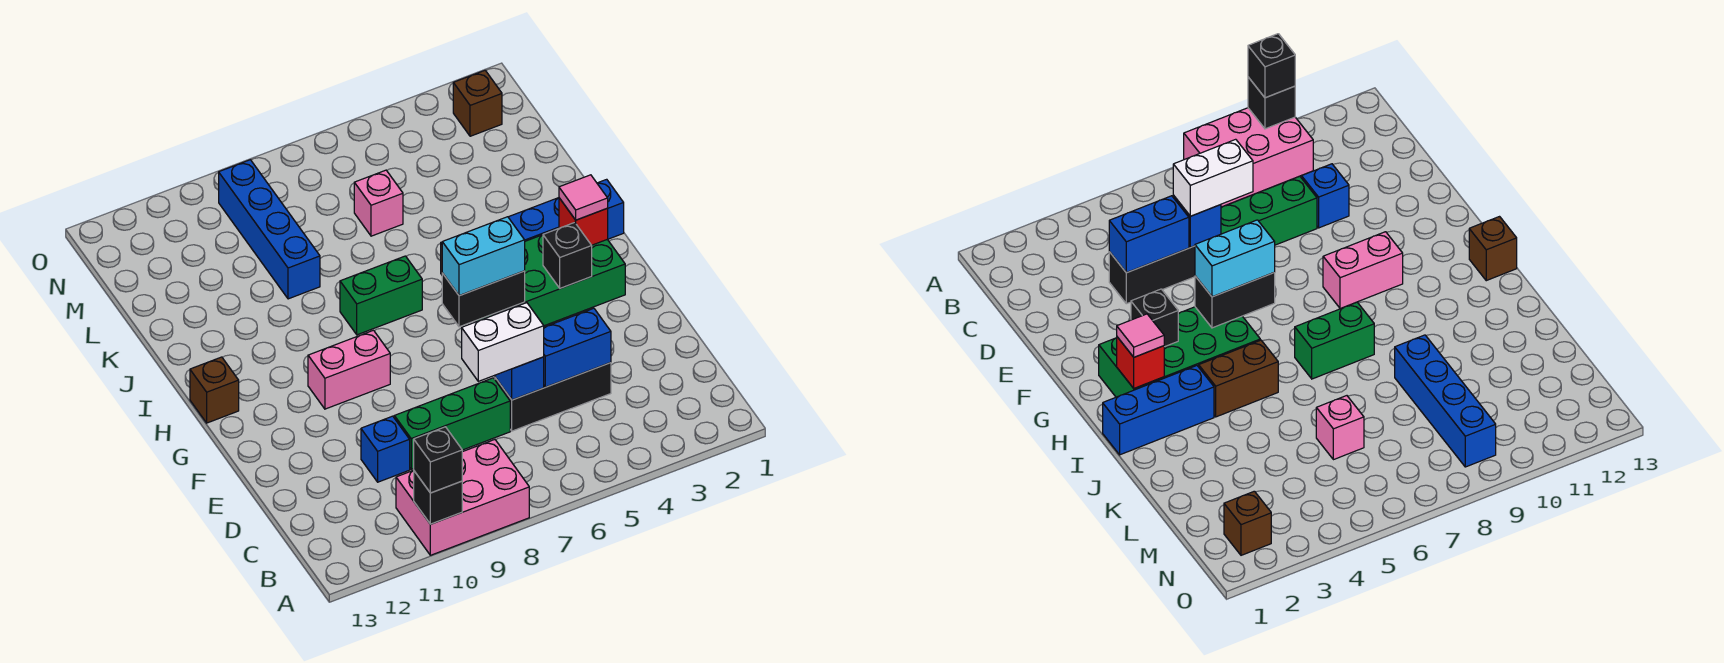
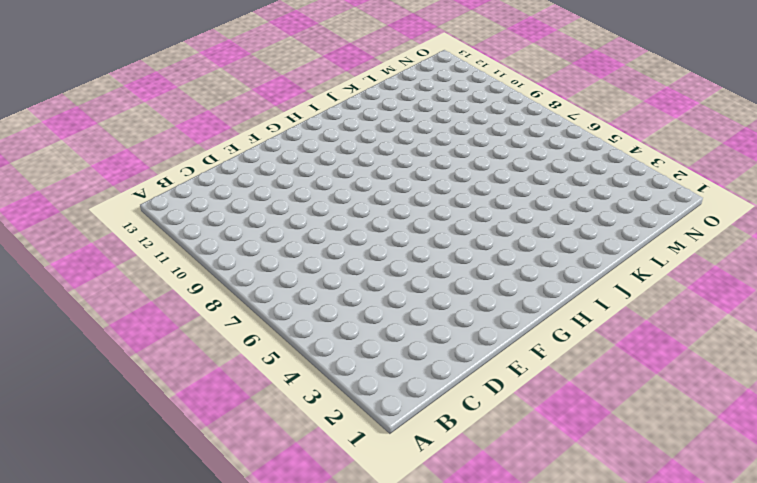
none -> pink brick A8:B10 level 1
none -> black brick D4:D6 level 1
none -> green brick D7:D9 level 1

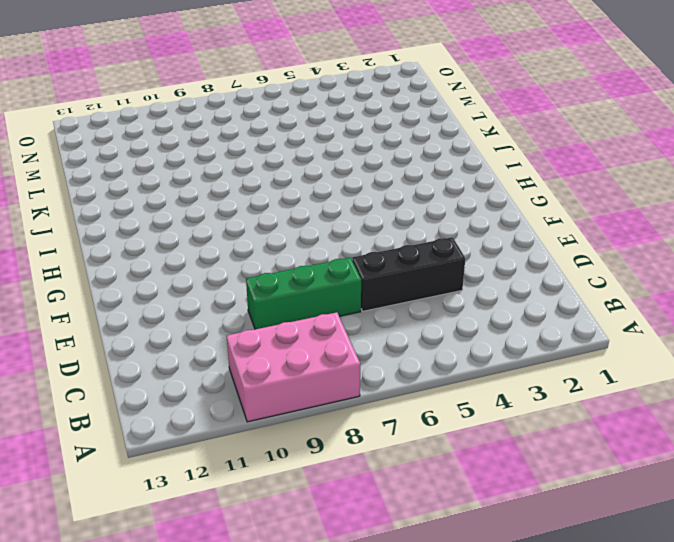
none -> blue brick D10 level 1
none -> green brick G2:H5 level 1
none -> pink brick G9:G10 level 1

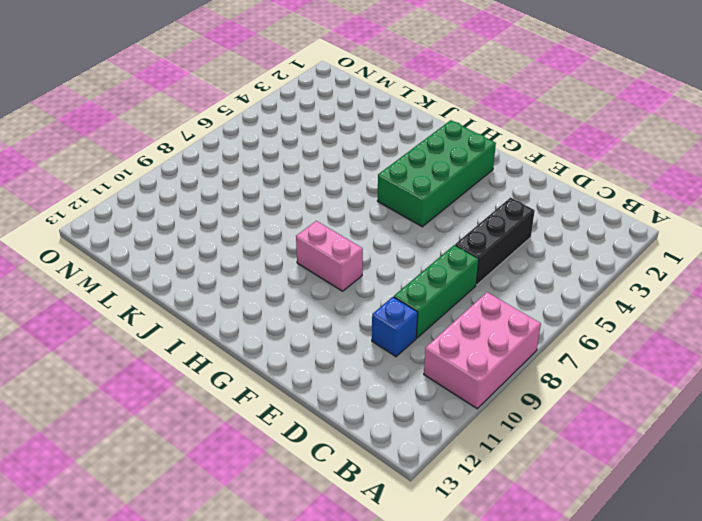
pink brick G9:H9 level 1 -> pink brick G9:G10 level 1
none -> brown brick H13 level 1
none -> blue brick I1:I3 level 1
none -> brown brick I4:I5 level 1

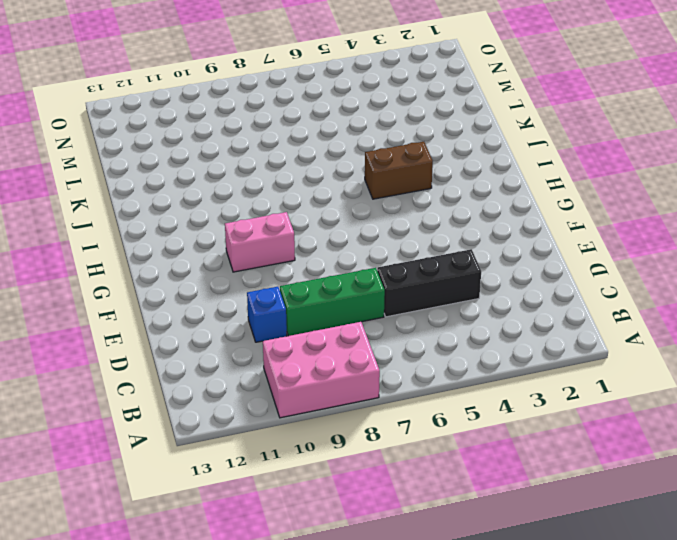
none -> green brick G2:H5 level 1
none -> brown brick H13 level 1
none -> blue brick I1:I3 level 1

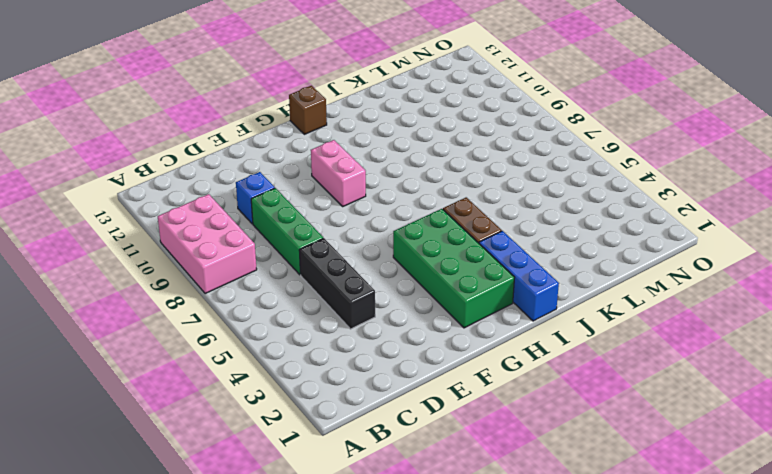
none -> green brick I7:I8 level 1
none -> blue brick K9:N9 level 1
none -> pink brick L6 level 1

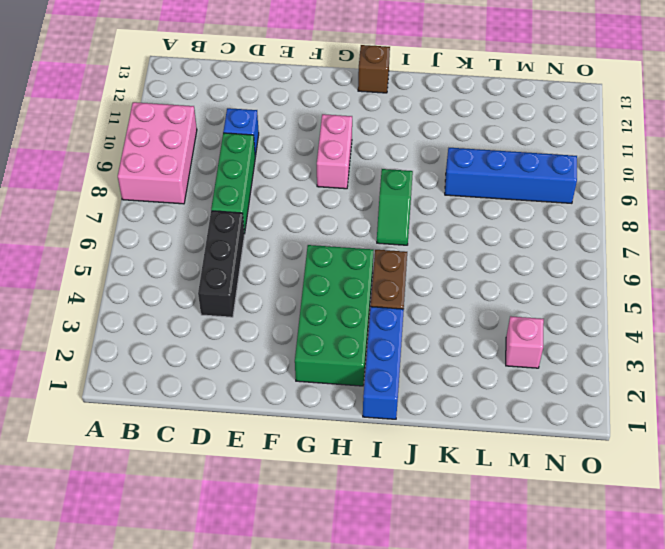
green slope I7:I8 level 1 top 8 -> green brick I7:I8 level 1
pink brick M3 level 1 -> pink brick L6 level 1
none -> brown brick N2 level 1
none -> black brick A10 level 2
none -> blue brick D4:D5 level 2

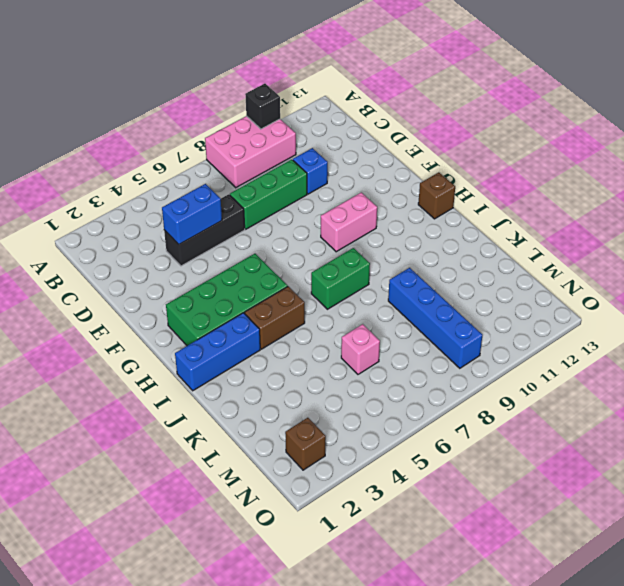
none -> blue brick D6 level 2
none -> black brick G3 level 2
none -> black brick G5:G6 level 2

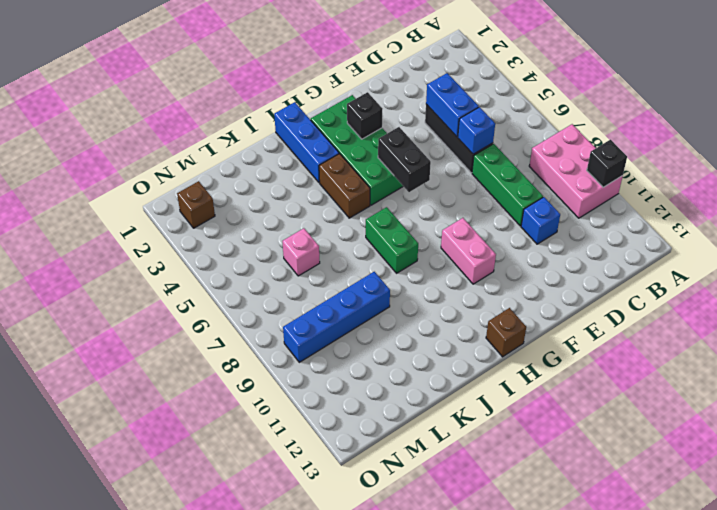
none -> red brick H2 level 2
none -> black brick A10 level 3
none -> white brick D6:D7 level 3

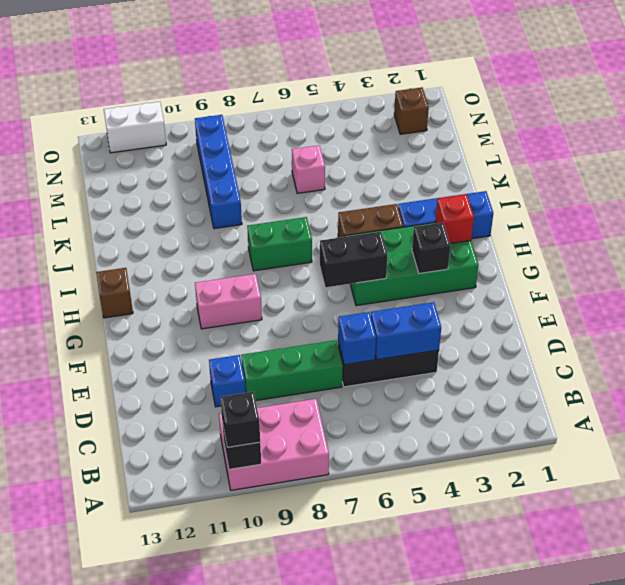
white brick O11:O12 level 1 -> white brick D6:D7 level 3
none -> cyan brick G5:G6 level 3
none -> pink tile H2 level 3

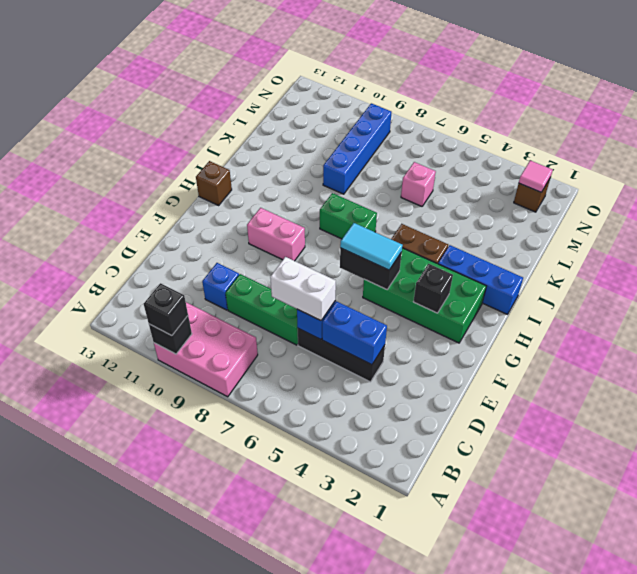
cyan tile G5:G6 level 3 -> cyan brick G5:G6 level 3
pink tile N2 level 2 -> pink tile H2 level 3
none -> red brick H2 level 2

